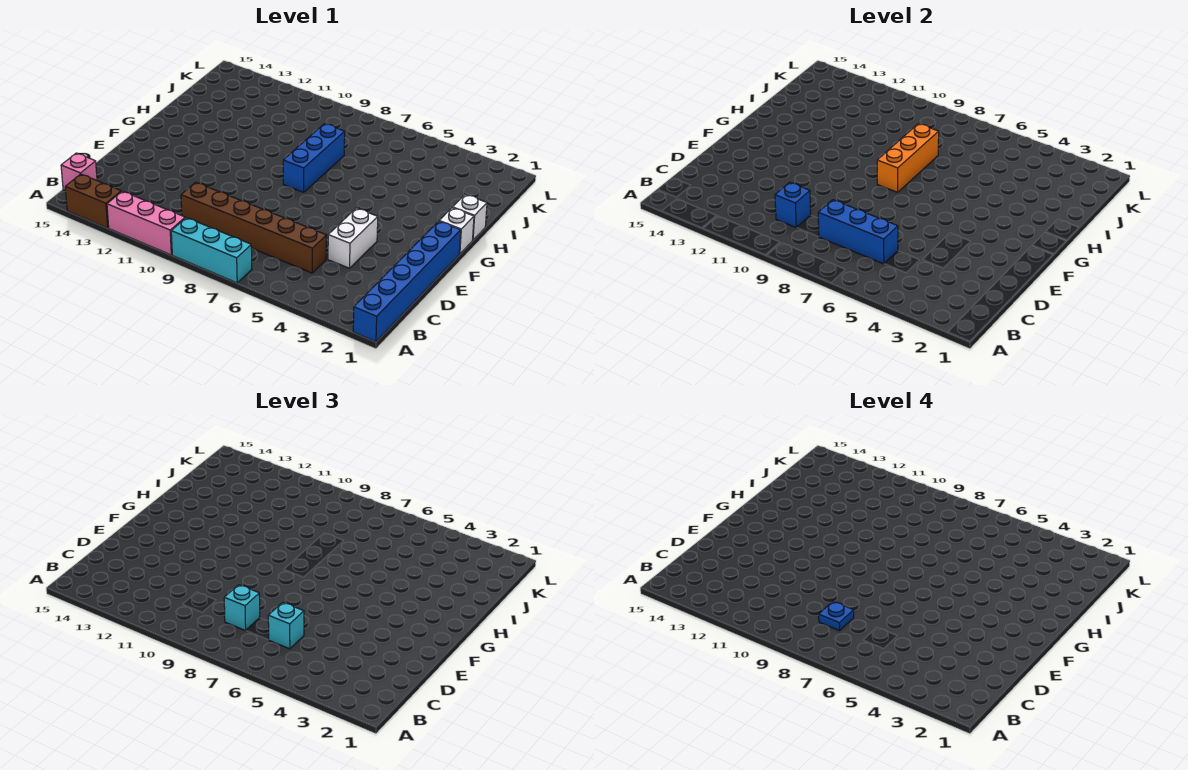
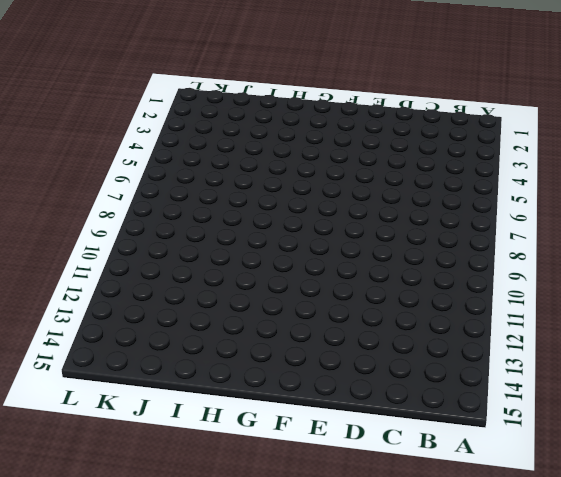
none -> blue brick A1:F1 level 1
none -> cyan brick A7:A9 level 1
none -> pink brick A10:A12 level 1

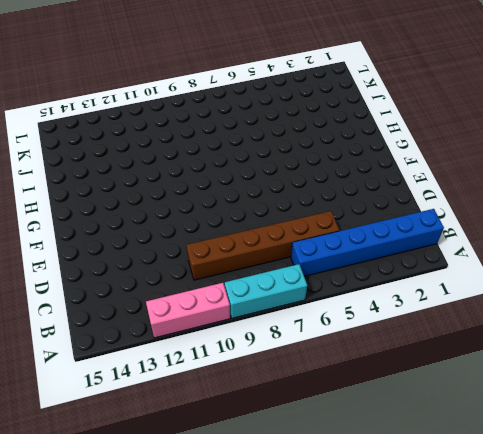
blue brick B1:B6 level 1 -> blue brick A1:F1 level 1
none -> brown brick A13:A14 level 1
none -> pink brick B15 level 1
none -> white brick D4:E4 level 1

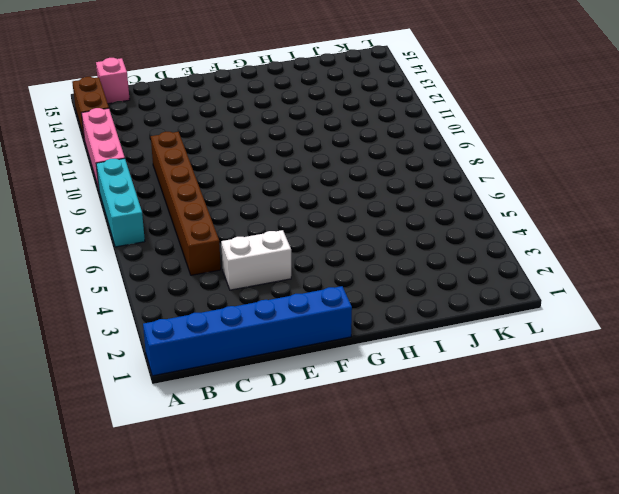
none -> white brick G1 level 1
none -> blue brick G8:I8 level 1
none -> white brick H1 level 1

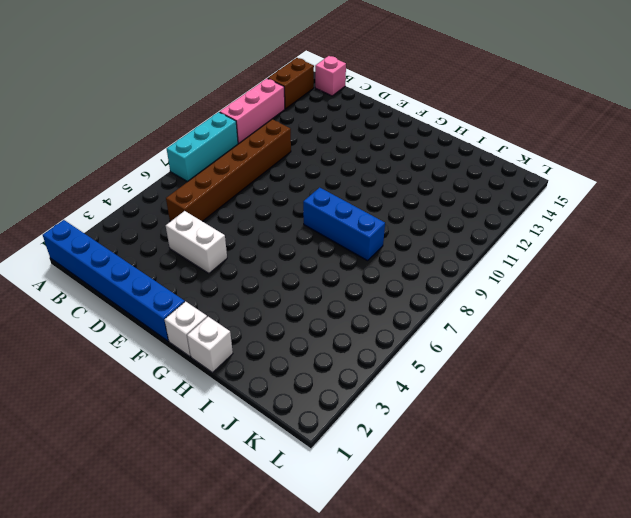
none -> blue brick C6:C8 level 2
none -> blue brick C10 level 2
none -> orange brick G8:I8 level 2

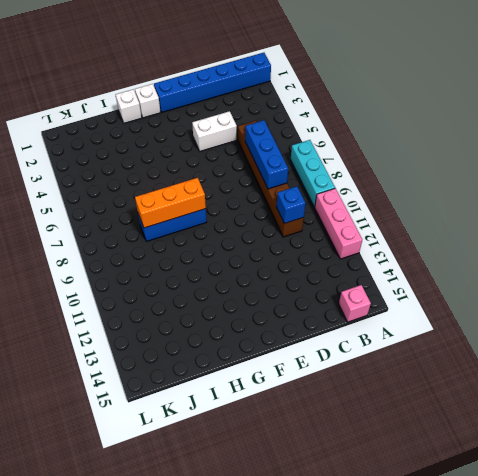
none -> brown brick A13:A14 level 1
none -> cyan brick C6 level 3
none -> cyan brick C8 level 3

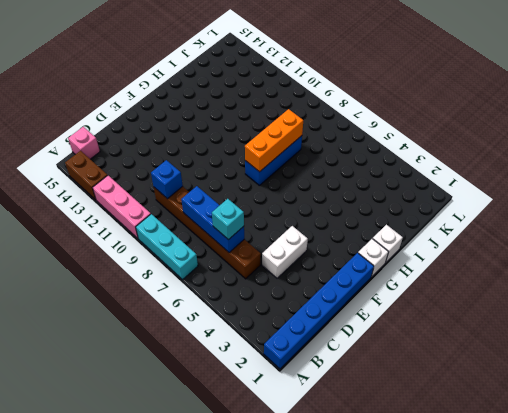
none -> cyan brick C8 level 3
none -> blue plate C8 level 4

